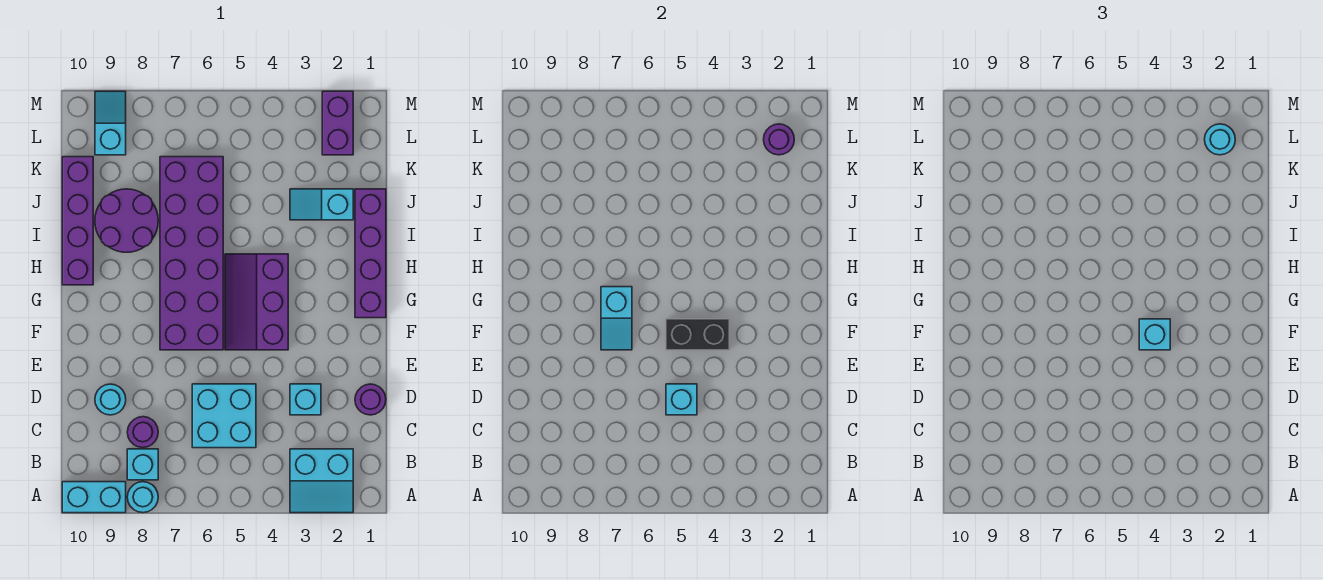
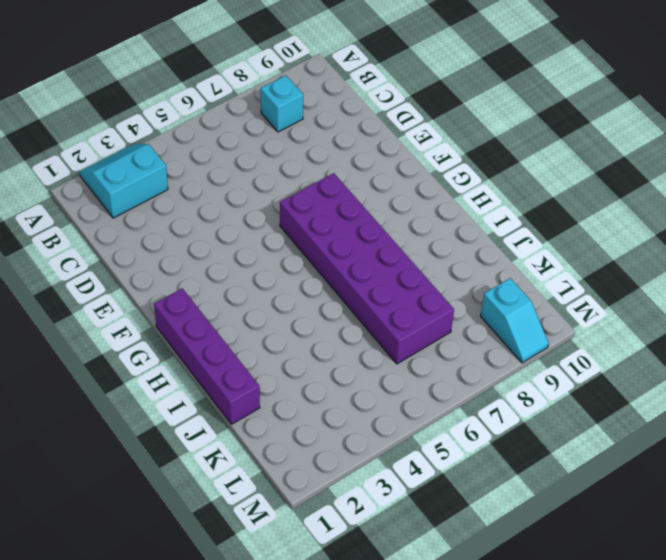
none -> cyan round brick A8 level 1
none -> cyan brick A9:A10 level 1
none -> cyan brick C5:D6 level 1

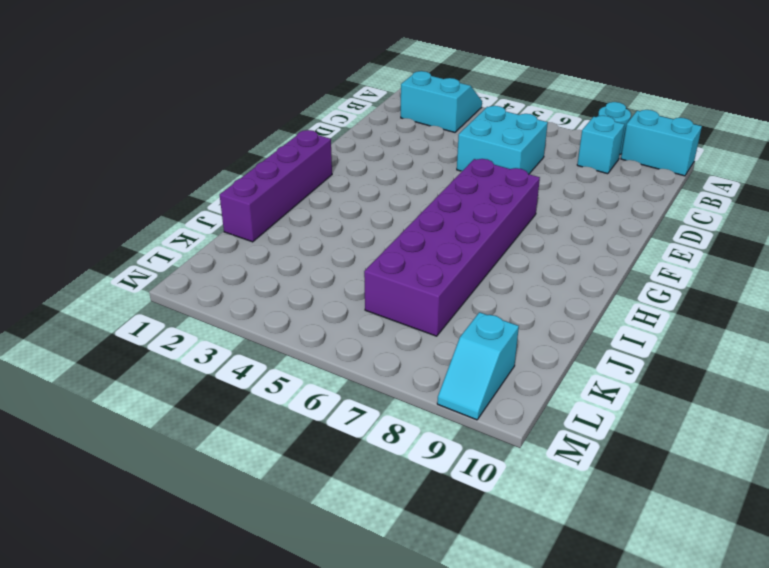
none -> purple round brick C8 level 1
none -> purple round brick D1 level 1
none -> cyan brick D3 level 1

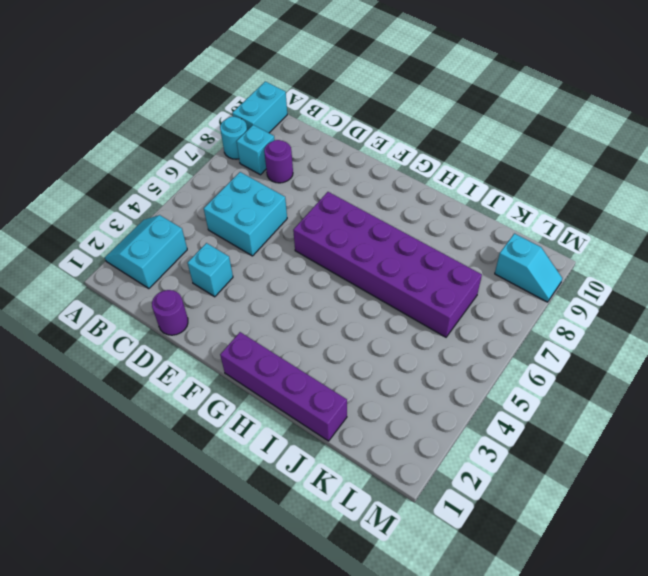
none -> cyan round brick D9 level 1
none -> purple slope F4:H5 level 1 top 4
none -> purple brick H10:K10 level 1

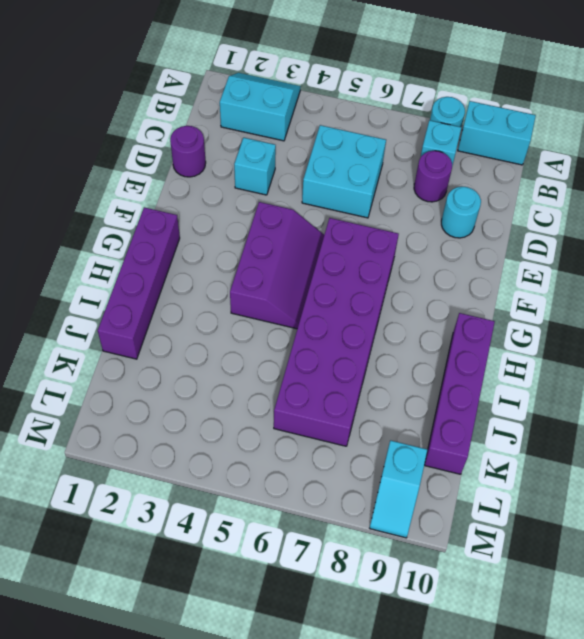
none -> purple round brick I8:J9 level 1
none -> cyan slope J2:J3 level 1 top 2
none -> purple brick L2:M2 level 1

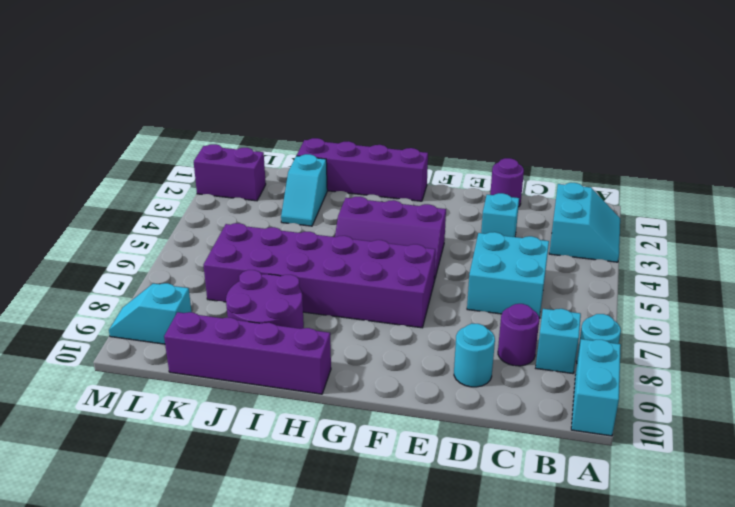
none -> cyan brick D5 level 2
none -> black brick F4:F5 level 2
none -> cyan slope F7:G7 level 2 top G

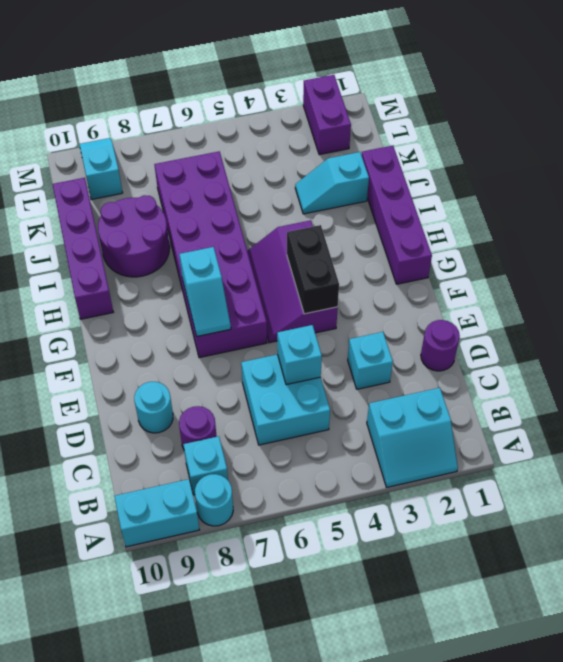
black brick F4:G4 level 2 -> black brick F4:F5 level 2
none -> purple round brick L2 level 2
none -> cyan brick F4 level 3
none -> cyan round brick L2 level 3

